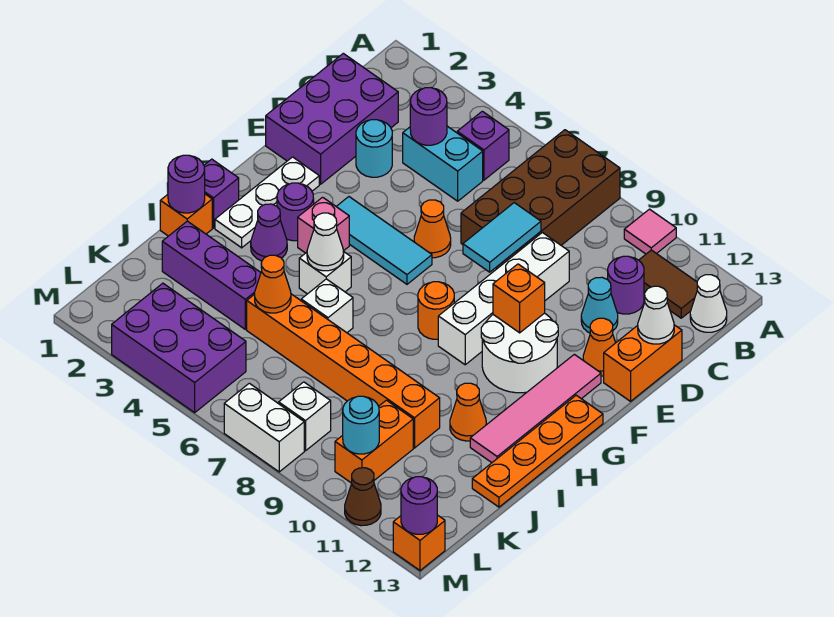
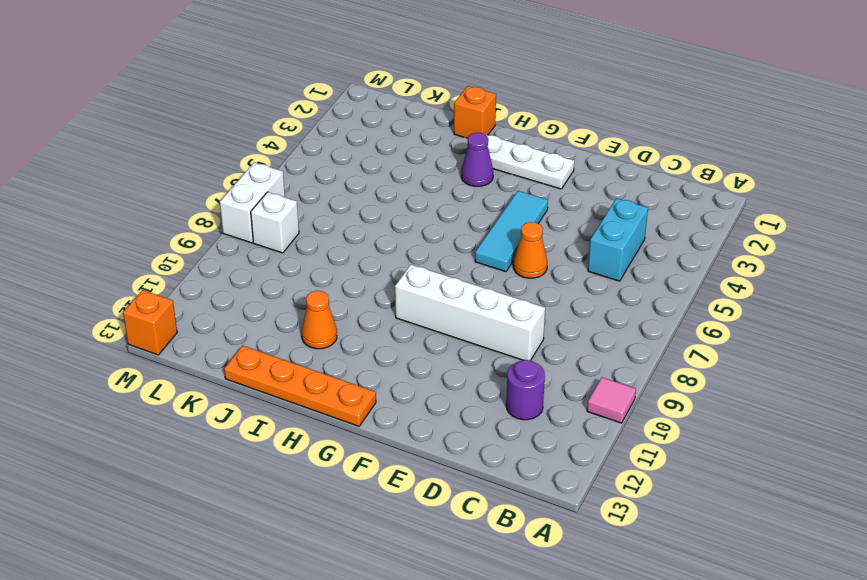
none -> brown brick A7:D8 level 1
none -> purple brick B5 level 1
none -> brown tile B11:B12 level 1
none -> white cone B13 level 1

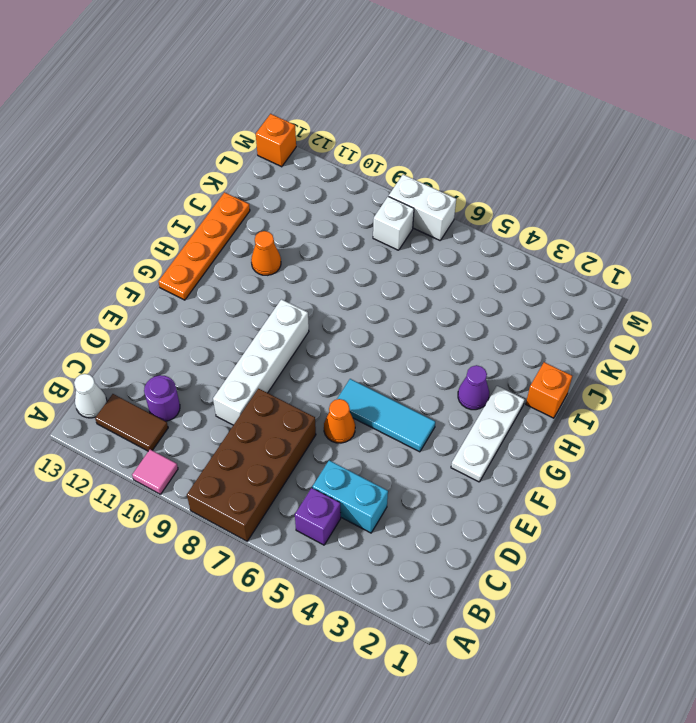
none -> purple brick C1:E2 level 1
none -> cyan round brick D3 level 1
none -> cyan cone D11 level 1
none -> orange brick D13:E13 level 1

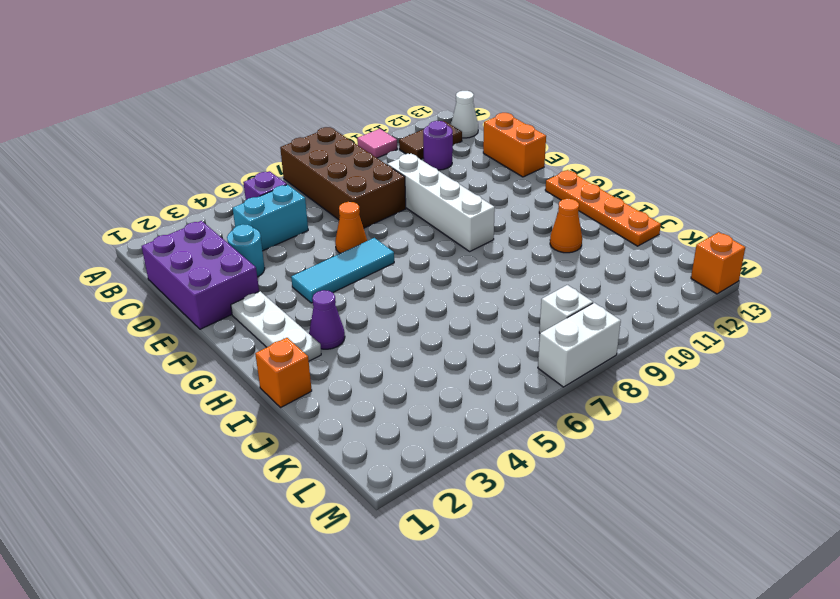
none -> cyan cone D11 level 1
none -> orange cone E12 level 1
none -> white round brick F10:G11 level 1
none -> pink tile F12:I12 level 1

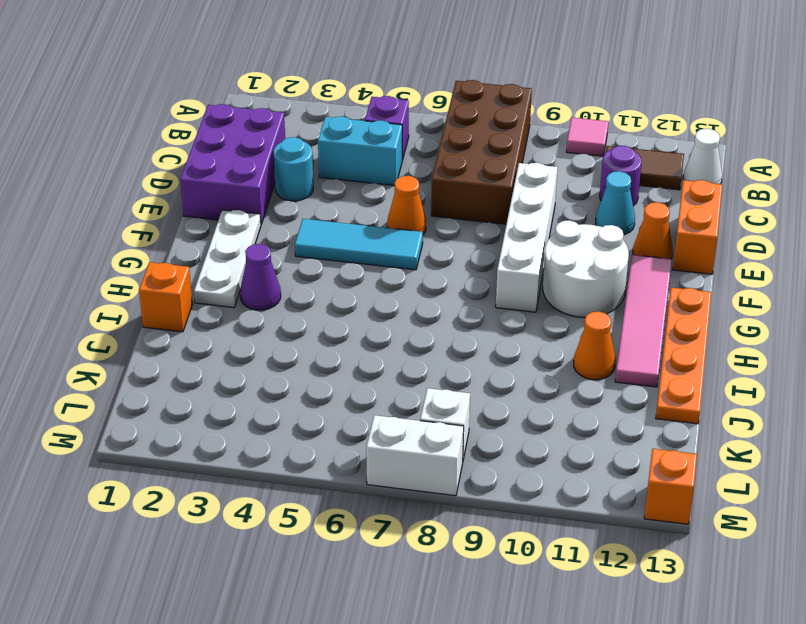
none -> purple round brick G3 level 1
none -> pink brick G4 level 1
none -> orange round brick G8 level 1
none -> purple brick H1 level 1

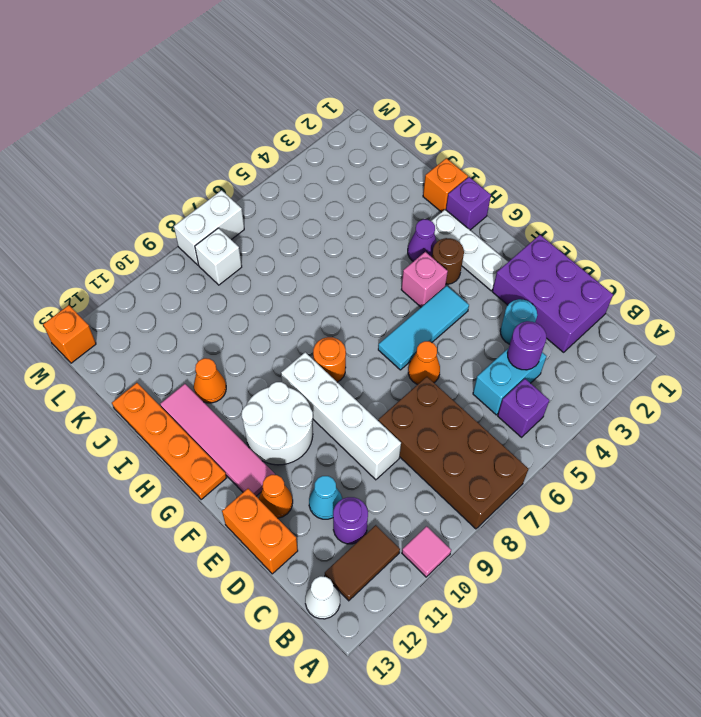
brown round brick G3 level 1 -> purple round brick G3 level 1
none -> white brick H5 level 1
none -> white brick I6 level 1
none -> purple brick J2:J4 level 1
none -> orange brick J5:J10 level 1

